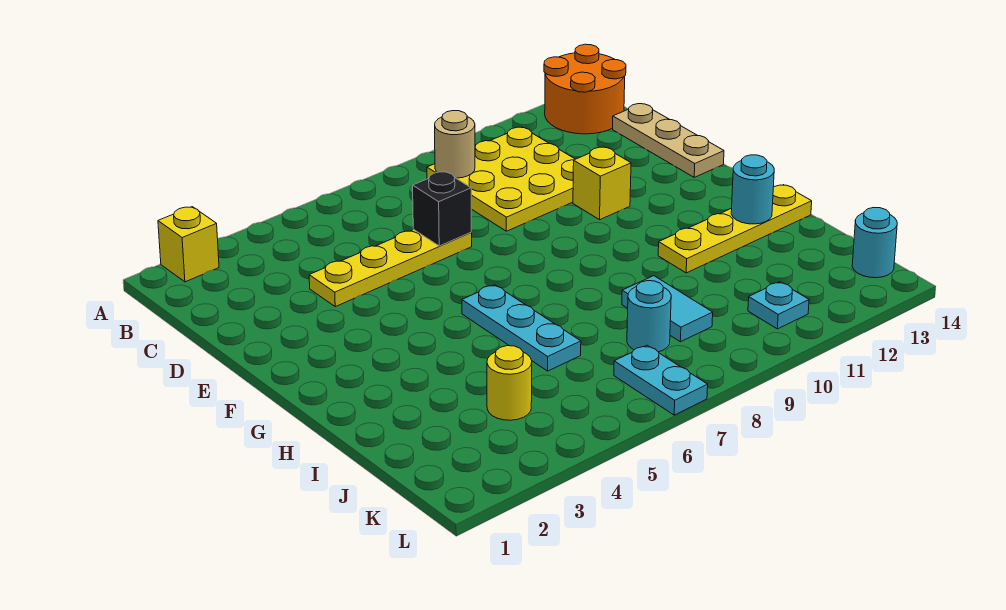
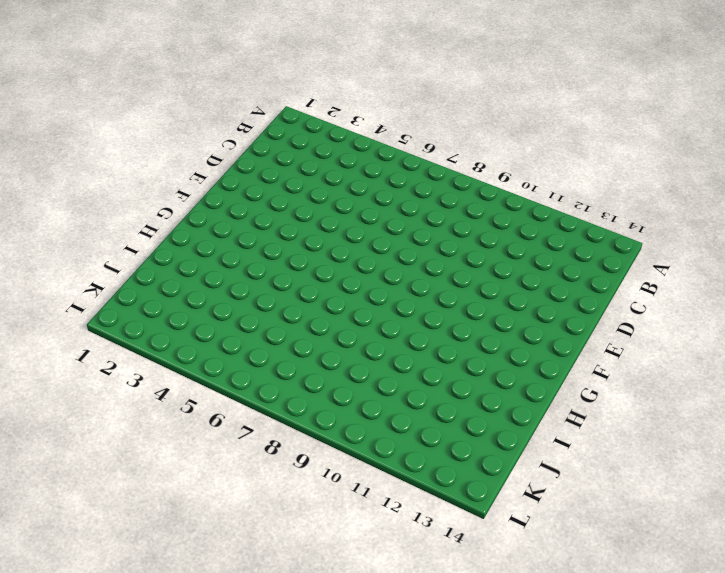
none -> yellow brick A2 level 1
none -> orange round brick A13:B14 level 1
none -> yellow plate B9:D11 level 1

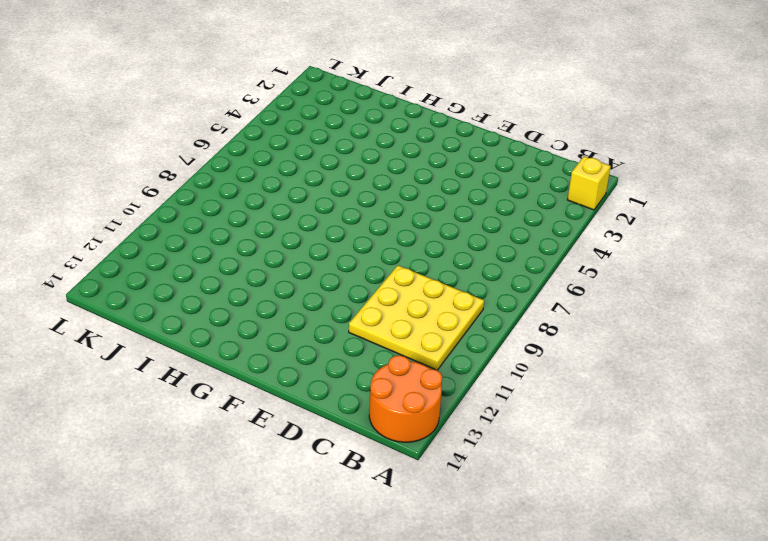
none -> tan plate C14:E14 level 1
none -> yellow plate D4:D7 level 1
none -> yellow brick E11 level 1

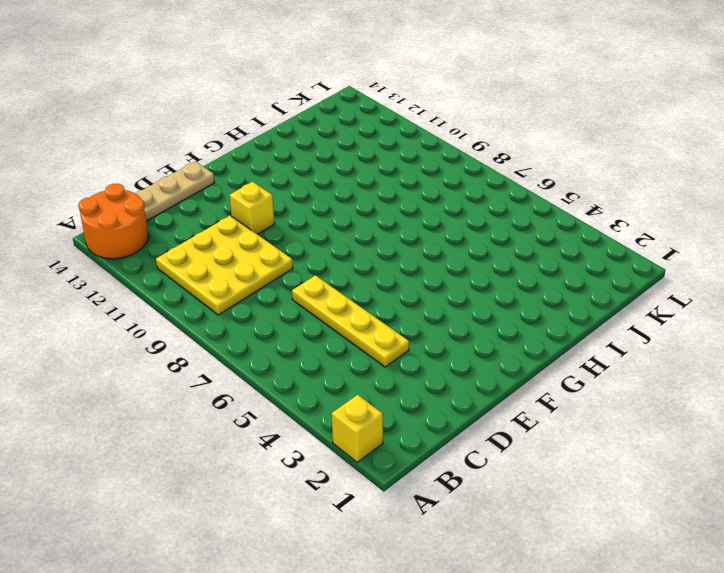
none -> cyan plate G6:I6 level 1
none -> yellow plate H11:H14 level 1
none -> cyan tile I9:J9 level 1

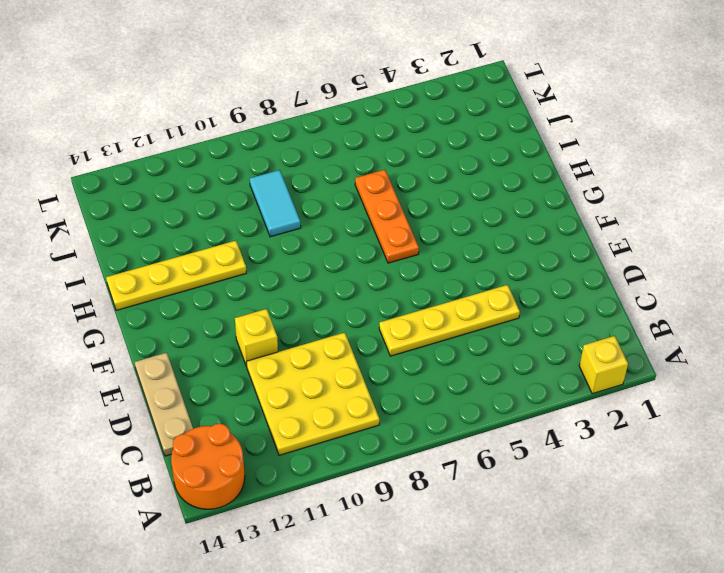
orange plate G6:I6 level 1 -> cyan plate G6:I6 level 1
none -> yellow round brick J4 level 1
none -> cyan round brick J8 level 1
none -> cyan plate K7:L7 level 1

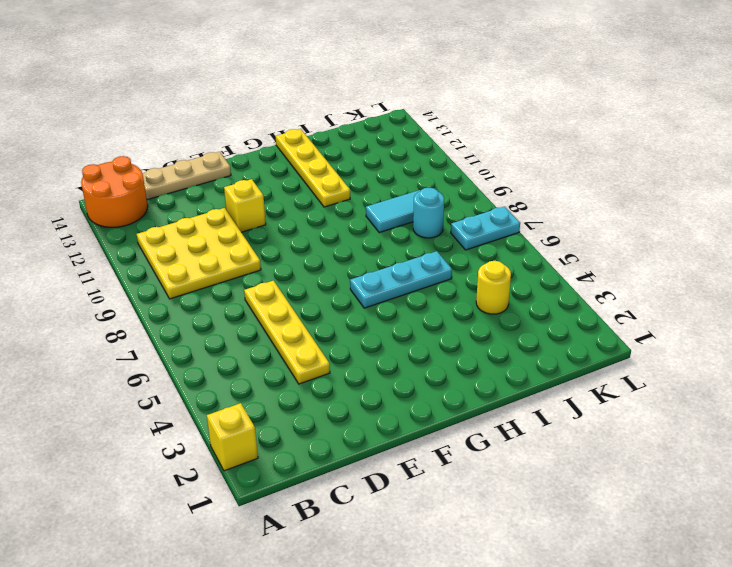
none -> cyan plate K11 level 1
none -> cyan round brick K14 level 1
none -> tan round brick B9 level 2

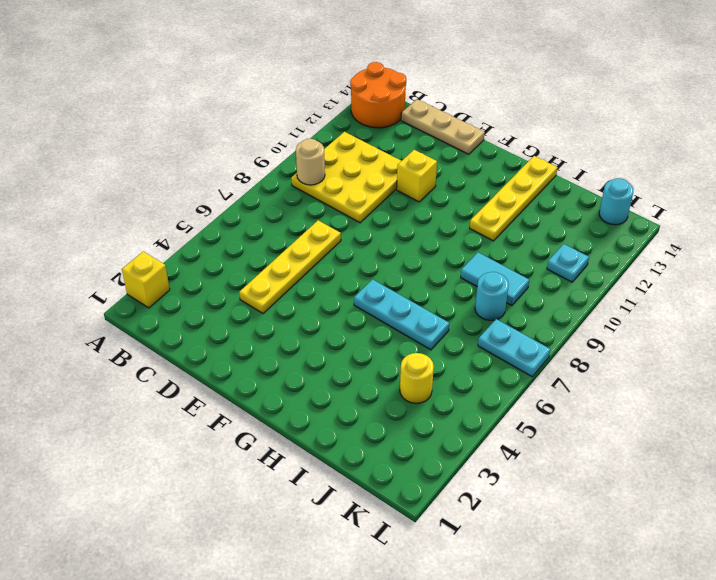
none -> black brick D7 level 2
none -> cyan round brick H13 level 2

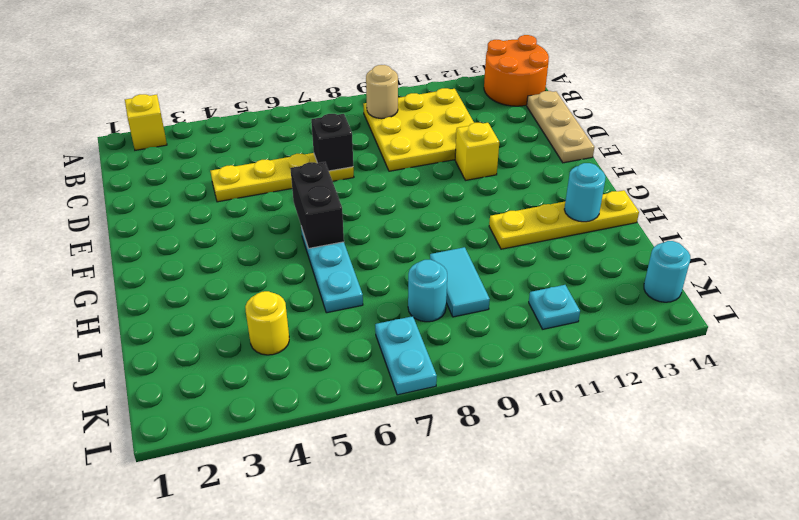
black brick F6:G6 level 2 -> none

